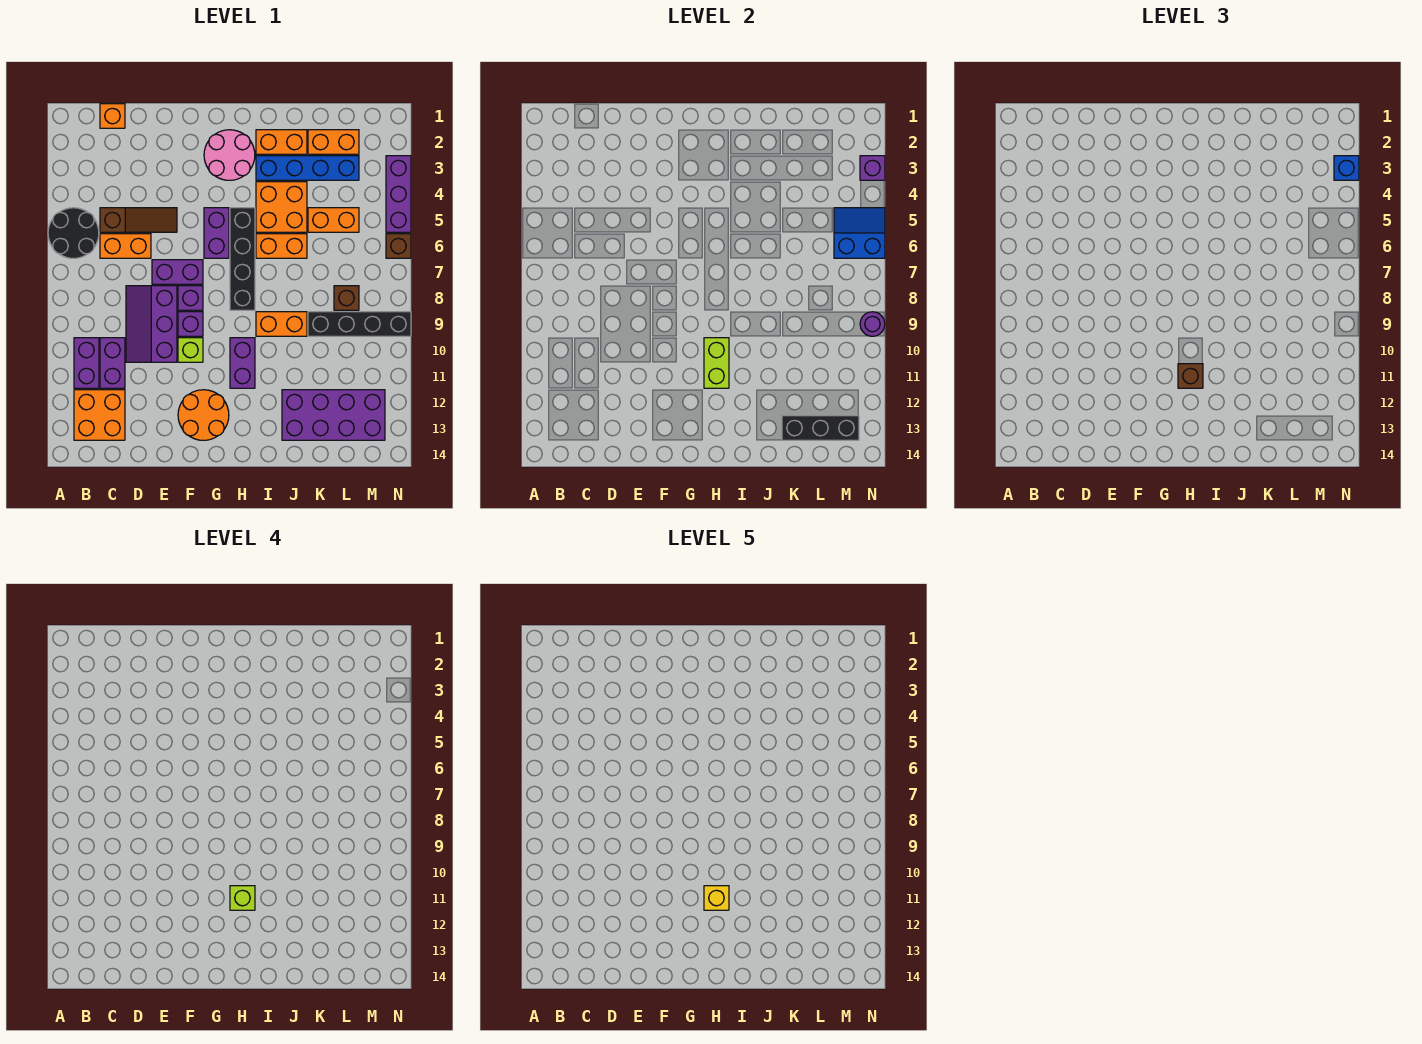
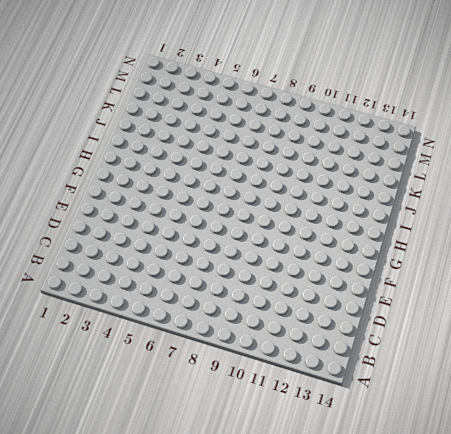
none -> black round brick A5:B6 level 1
none -> purple brick B10:B11 level 1
none -> orange brick B12:C13 level 1
none -> orange brick C1 level 1

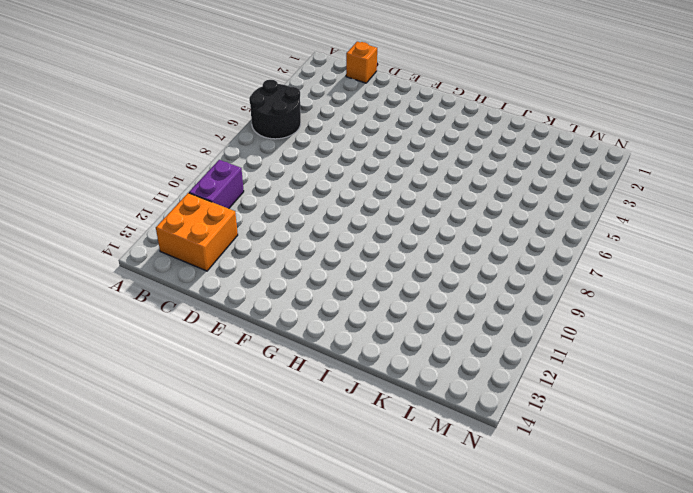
none -> brown slope C5:E5 level 1 top C
none -> orange brick C6:D6 level 1
none -> purple brick C10:C11 level 1
none -> purple slope D8:E10 level 1 top E

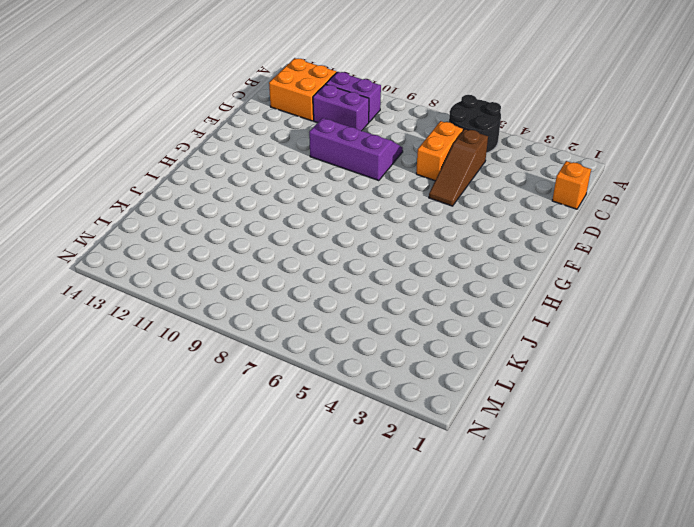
none -> purple brick E7:F7 level 1
none -> purple brick F8 level 1
none -> purple brick F9 level 1
none -> lime brick F10 level 1

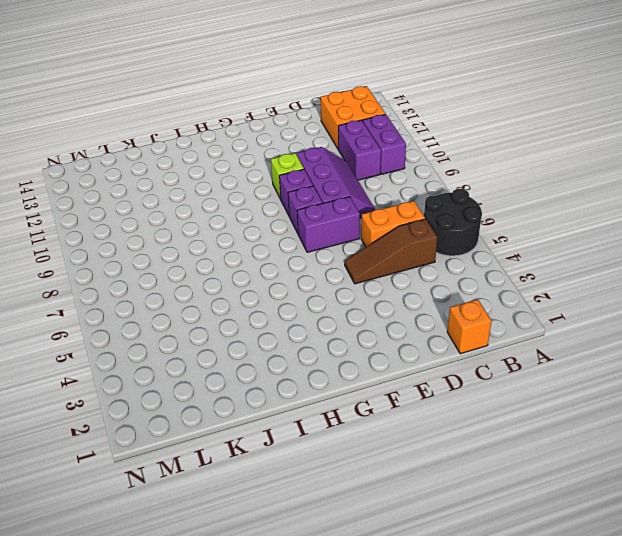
none -> orange round brick F12:G13 level 1
none -> pink round brick G2:H3 level 1
none -> purple brick G5:G6 level 1
none -> black brick H5:H8 level 1

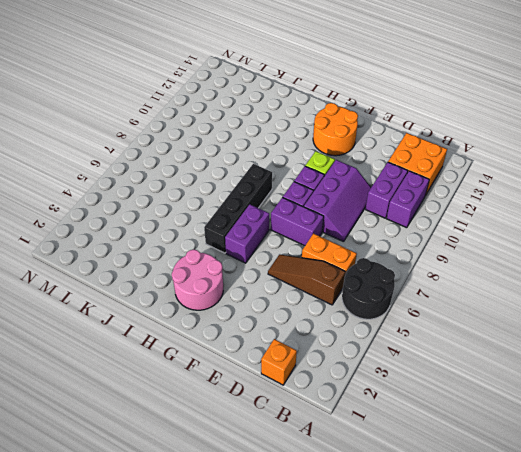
none -> purple brick H10:H11 level 1
none -> orange brick I2:J2 level 1
none -> blue brick I3:L3 level 1
none -> orange brick I4:J5 level 1

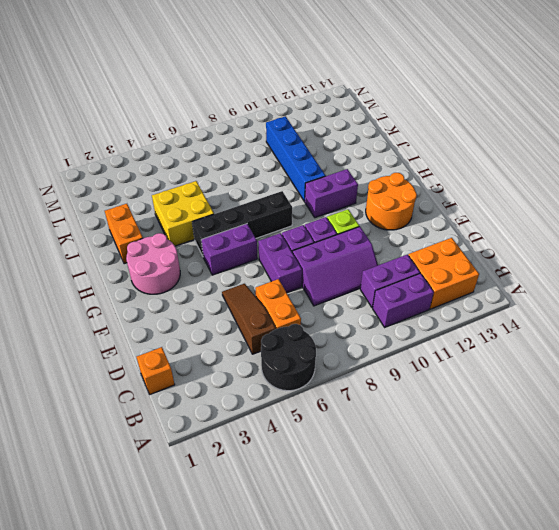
yellow brick I4:J5 level 1 -> orange brick I4:J5 level 1
blue brick I10:L10 level 1 -> blue brick I3:L3 level 1
none -> orange brick I6:J6 level 1
none -> orange brick I9:J9 level 1
none -> purple brick J12:M13 level 1
none -> orange brick K2:L2 level 1

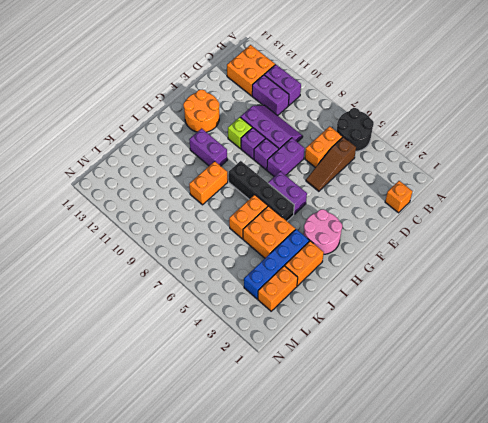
none -> purple brick J12:M13 level 1
none -> orange brick K5:L5 level 1
none -> black brick K9:N9 level 1
none -> brown brick L8 level 1

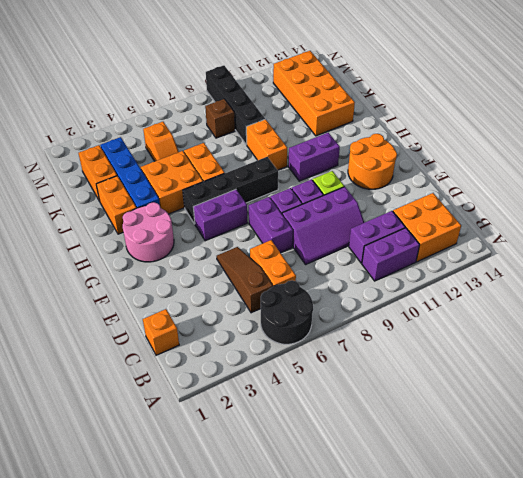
orange brick J12:M13 level 1 -> purple brick J12:M13 level 1
orange slope K5:L5 level 1 top L -> orange brick K5:L5 level 1
none -> purple brick N3:N5 level 1
none -> brown brick N6 level 1
none -> lime brick H10:H11 level 2
none -> black brick K13:M13 level 2

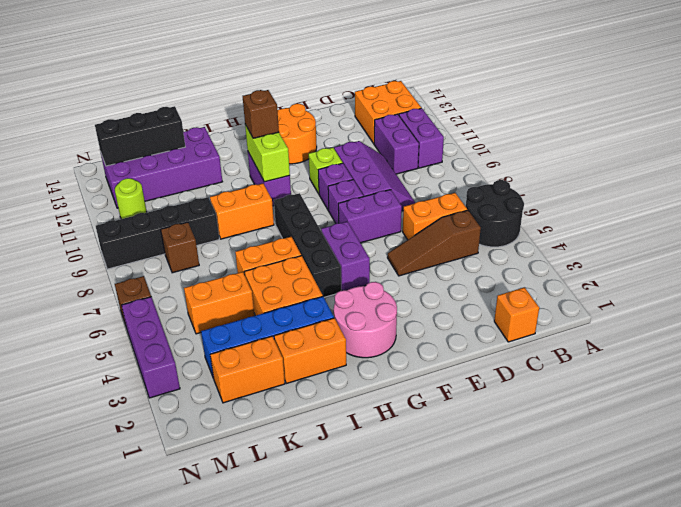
lime round brick M11 level 1 -> none
none -> blue slope M5:N6 level 2 top 6
none -> purple brick N3 level 2
none -> purple round brick N9 level 2
none -> blue brick N3 level 3

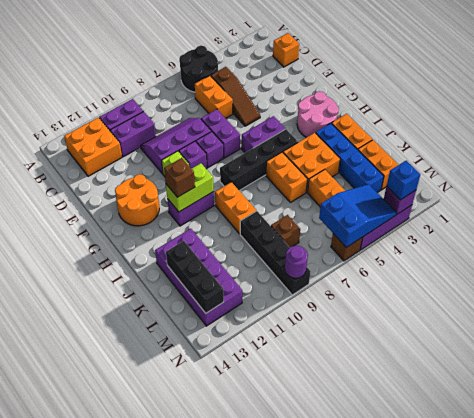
blue slope M4:N6 level 2 top 6 -> blue slope M5:N6 level 2 top 6
none -> lime brick H11 level 4
none -> yellow brick H11 level 5

